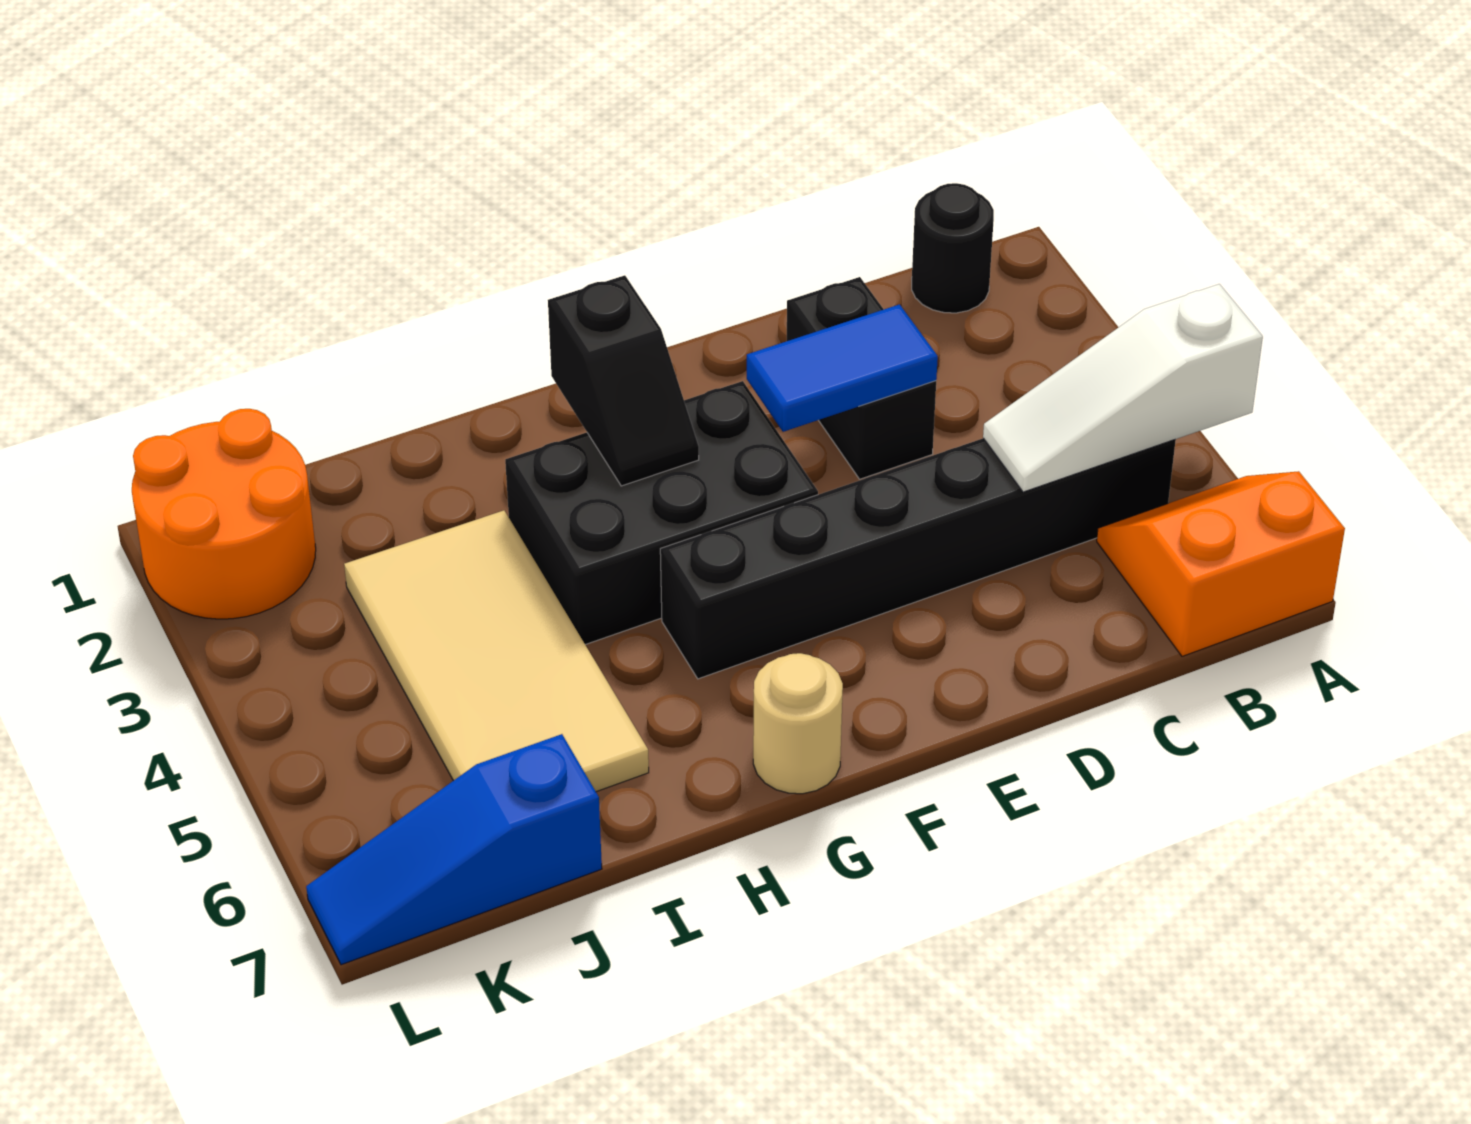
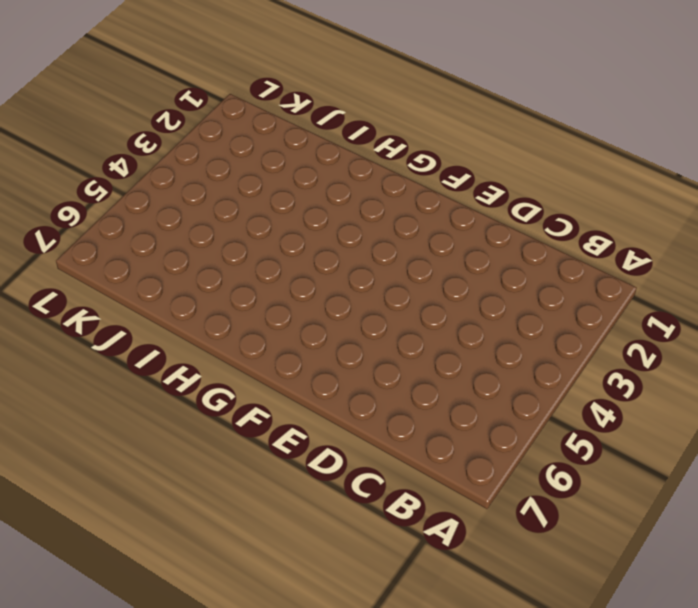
none -> orange slope A6:B7 level 1 top 7
none -> black round brick B1 level 1
none -> black brick B5:G5 level 1

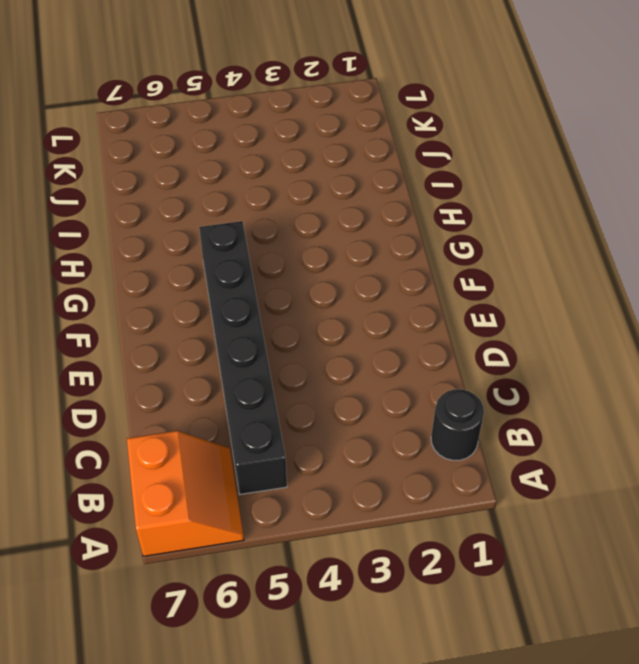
none -> black brick D2:D3 level 1
none -> black brick F3:H4 level 1
none -> tan round brick G7 level 1

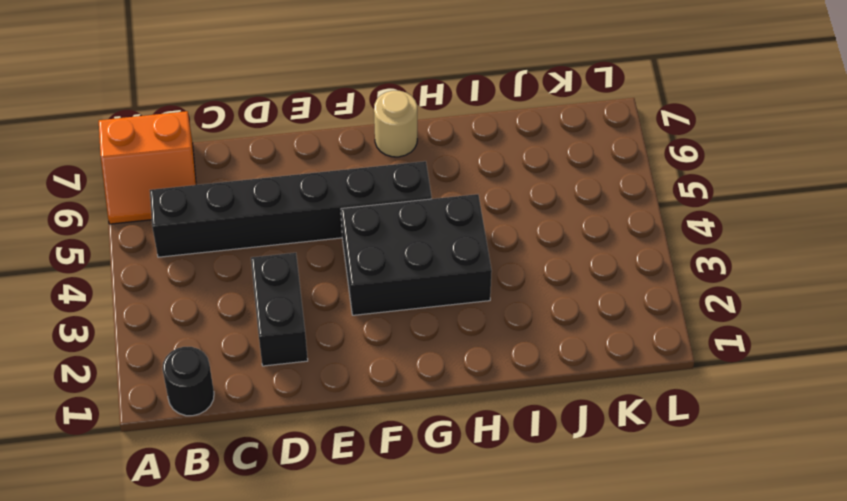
none -> tan tile I3:J6 level 1
none -> blue slope J7:L7 level 1 top J
none -> orange round brick K1:L2 level 1

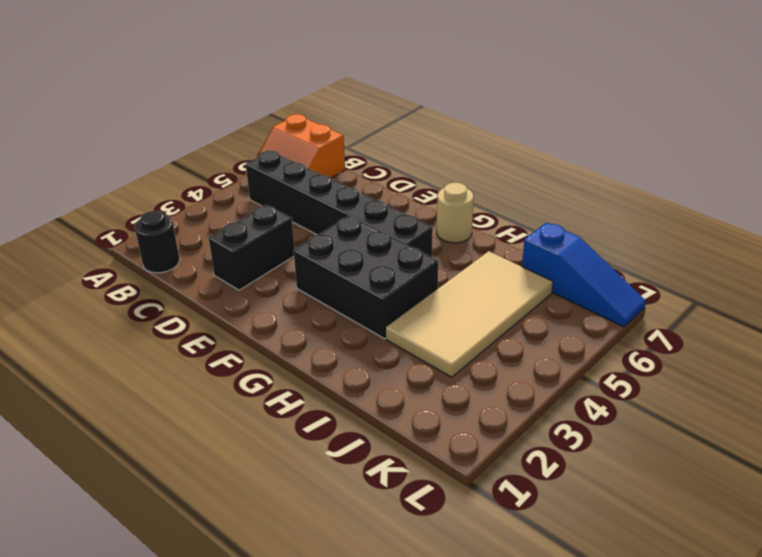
none -> orange round brick K1:L2 level 1
none -> white slope A5:C5 level 2 top A
none -> blue tile D3:E3 level 2

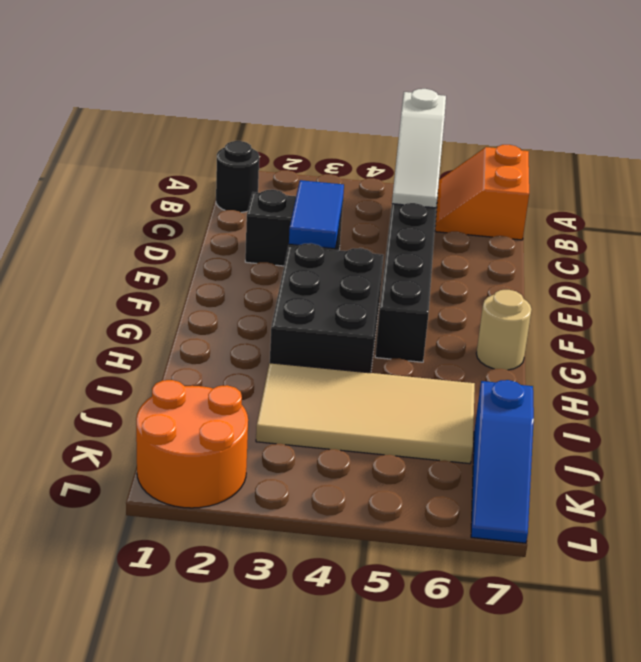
none -> black slope G2:G3 level 2 top 2

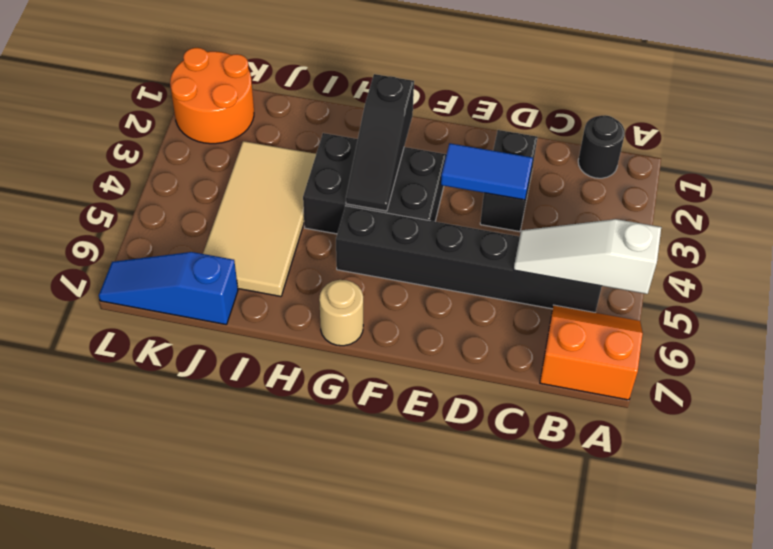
black slope G2:G4 level 2 top 2 -> black slope G2:G3 level 2 top 2

